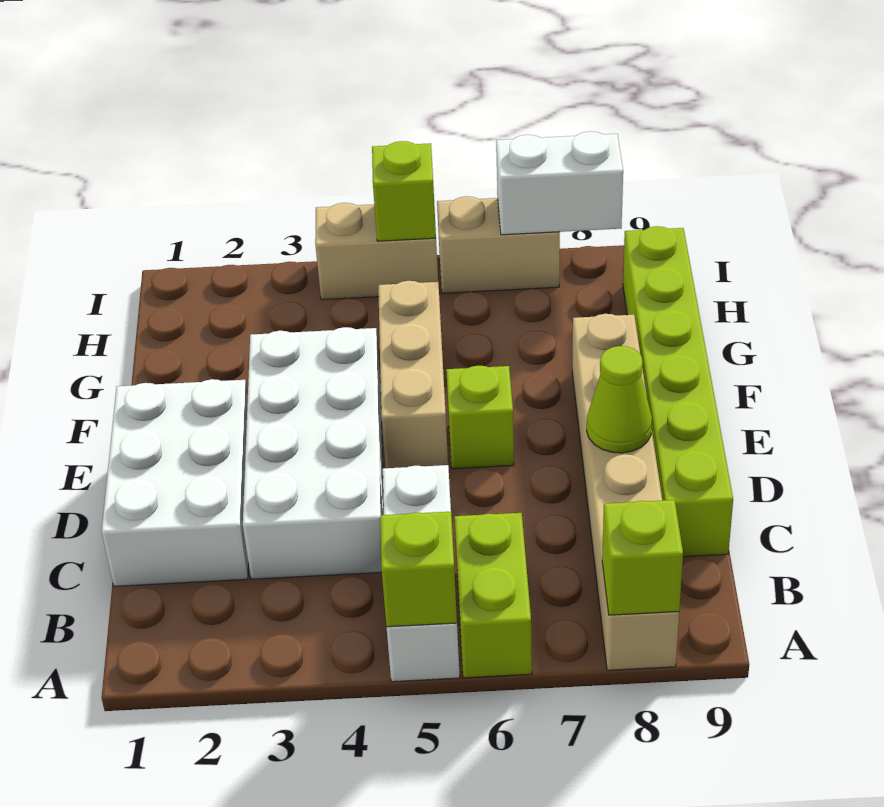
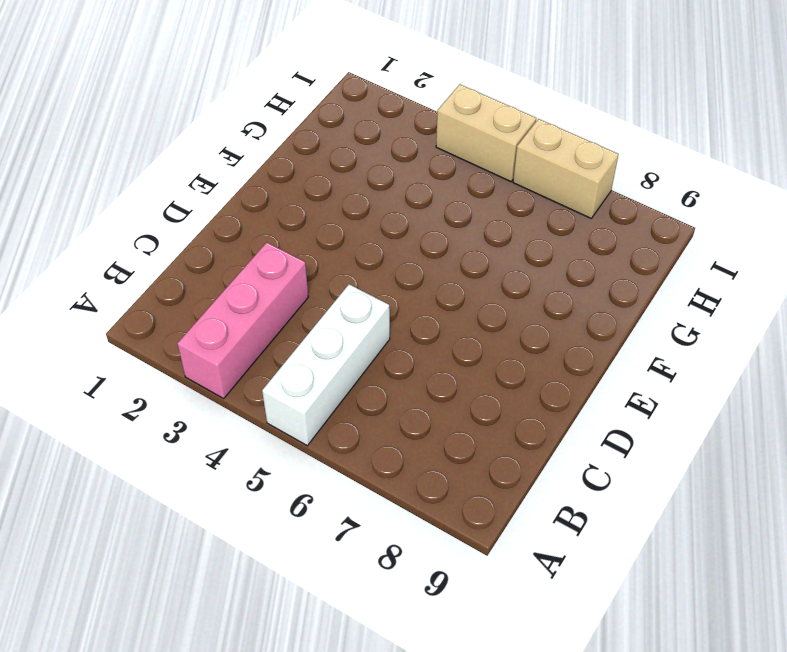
pink brick A3:C3 level 1 -> white brick C3:F4 level 1
none -> lime brick A6:B6 level 1
none -> tan brick A8:F8 level 1
none -> white brick C1:E2 level 1

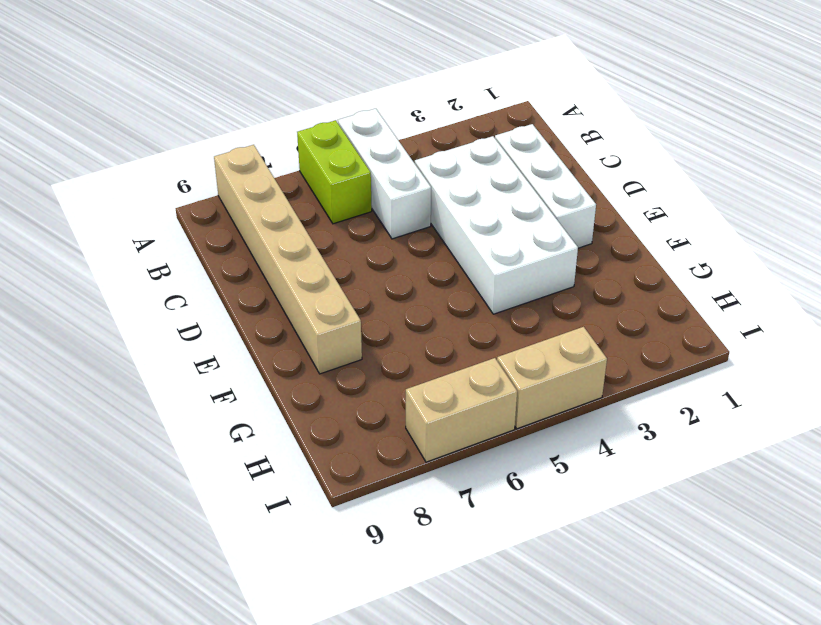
white brick C2:E2 level 1 -> white brick C1:E2 level 1
none -> lime brick C9:H9 level 1
none -> tan brick E5:G5 level 1
none -> lime brick E6 level 1

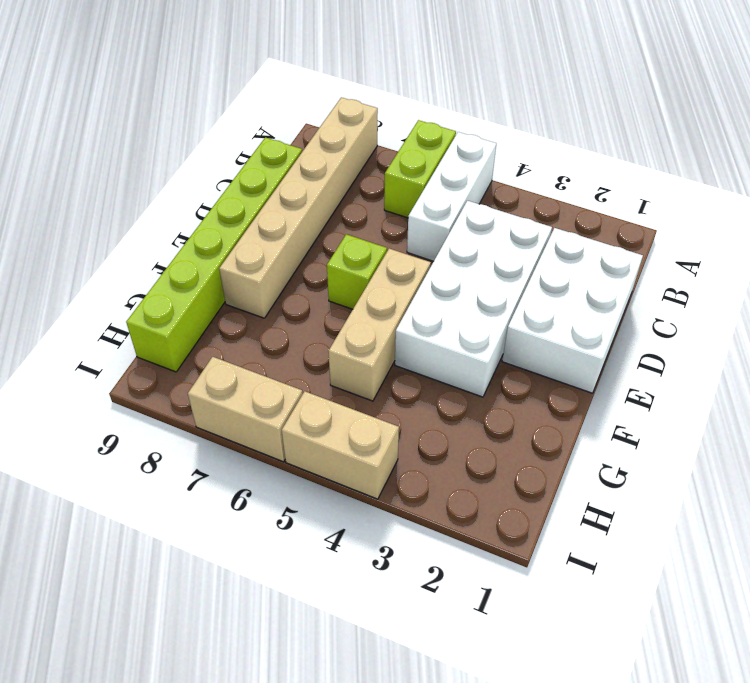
none -> lime brick A5 level 2
none -> lime brick A8 level 2
none -> lime cone D8 level 2

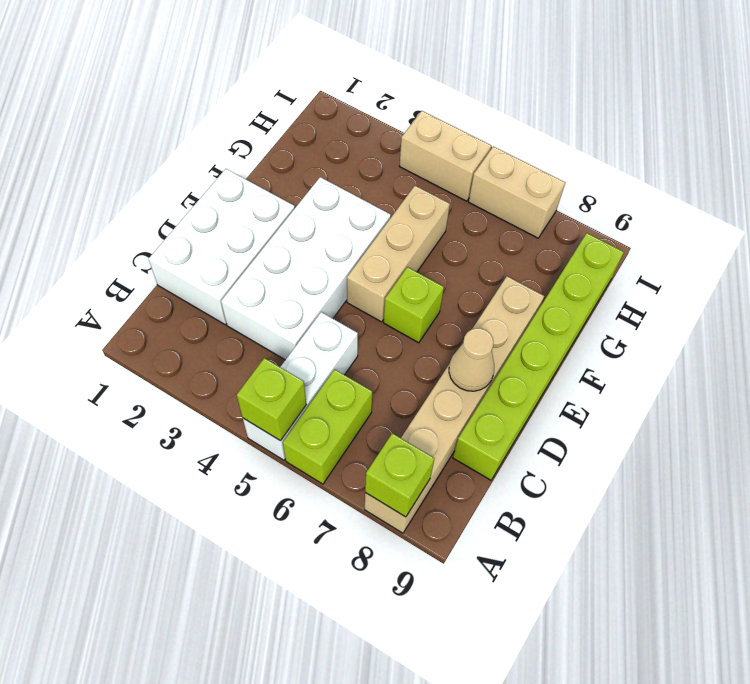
tan cone D8 level 2 -> lime cone D8 level 2
none -> lime brick I5 level 2
none -> white brick I7:I8 level 2

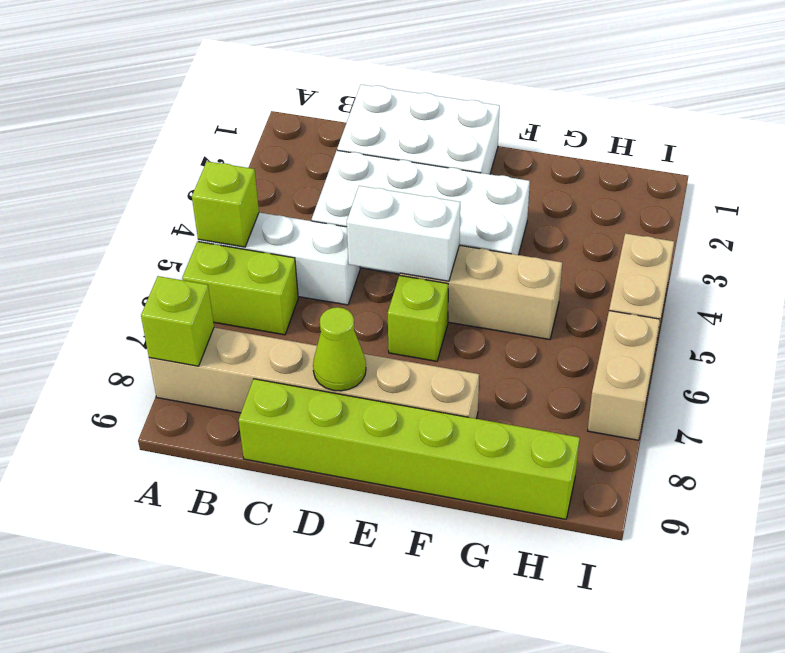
white brick D5:E5 level 2 -> white brick I7:I8 level 2
none -> lime brick I5 level 2

